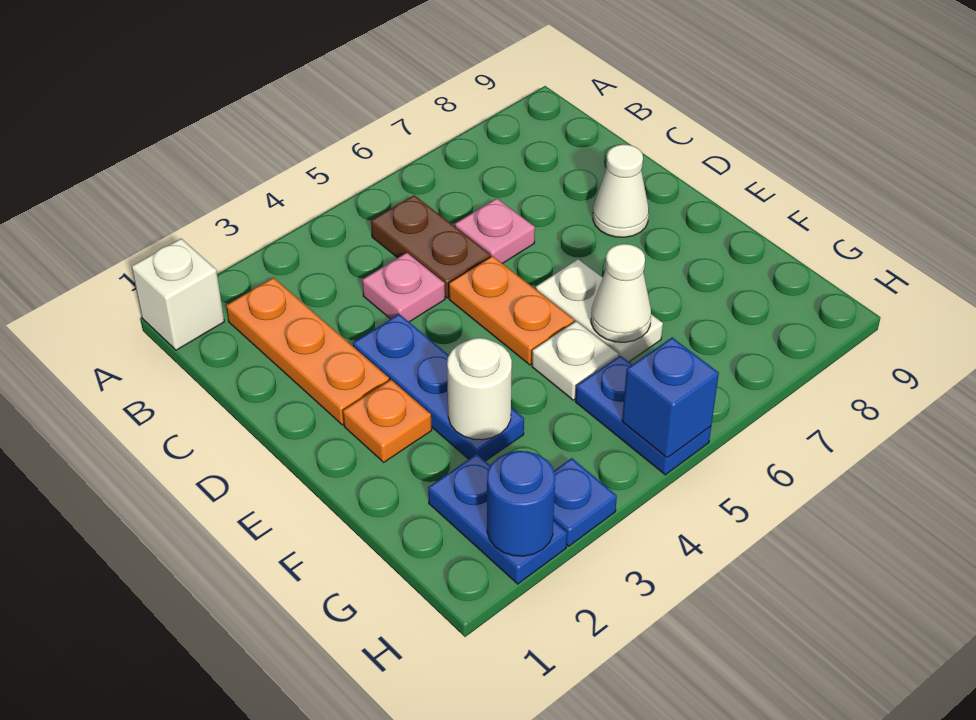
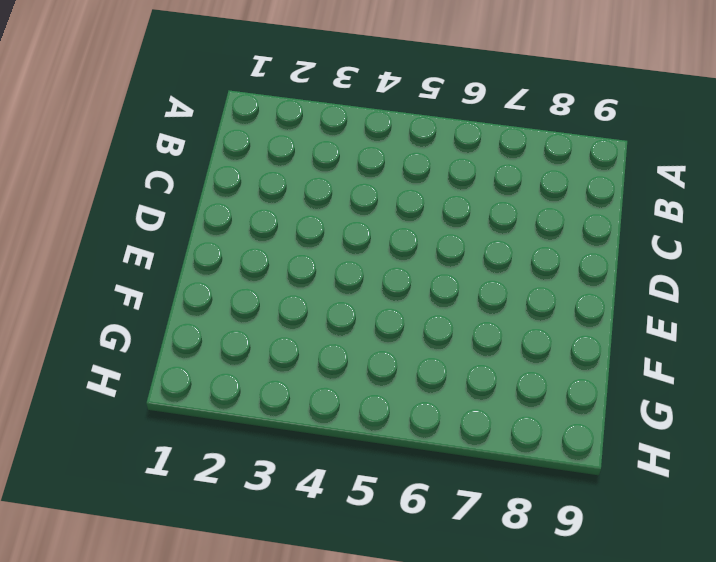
none -> white brick A1 level 1
none -> orange plate B2:D2 level 1
none -> brown plate B5:C5 level 1

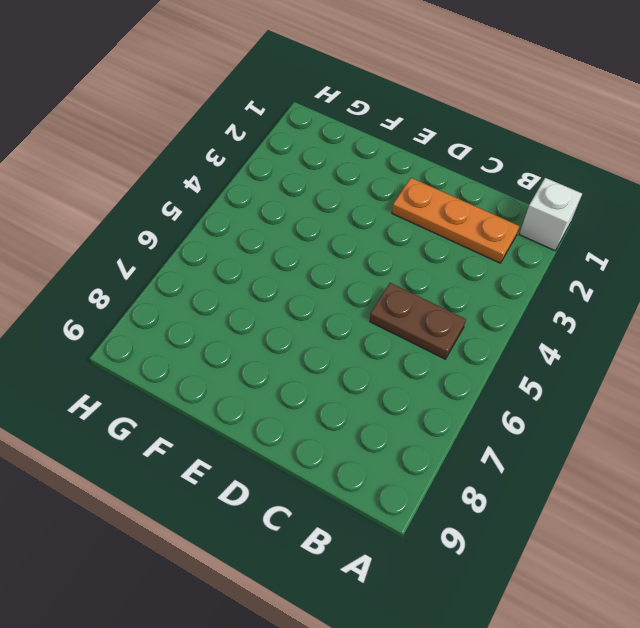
none -> pink plate C4 level 1
none -> pink plate C6 level 1
none -> blue plate D3:F3 level 1

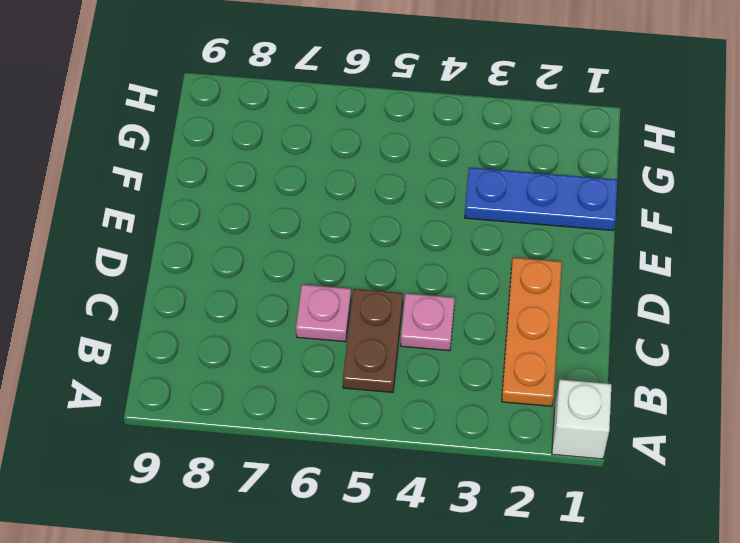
blue plate F1:F3 level 1 -> blue plate D3:F3 level 1
none -> orange plate D5:E5 level 1
none -> white cone D8 level 1
none -> orange plate E2 level 1

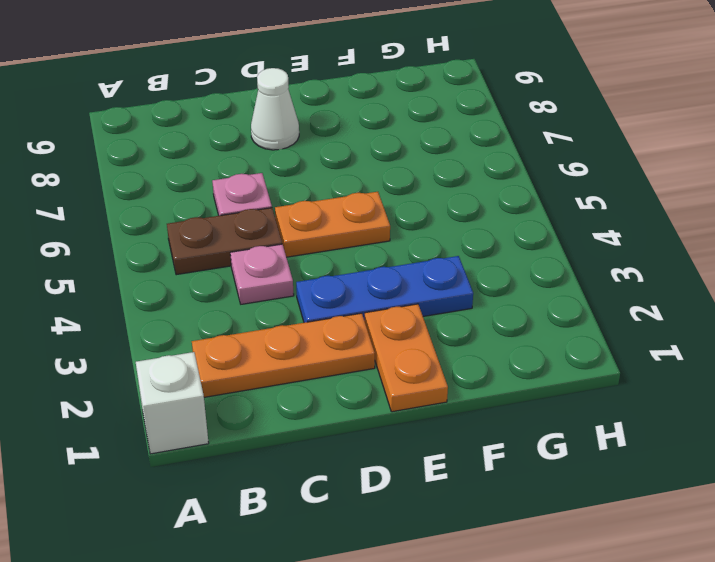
orange plate E1:E2 level 1 -> orange plate E2 level 1
none -> white plate E6:F6 level 1
none -> white plate F5 level 1
none -> blue plate G2:H2 level 1

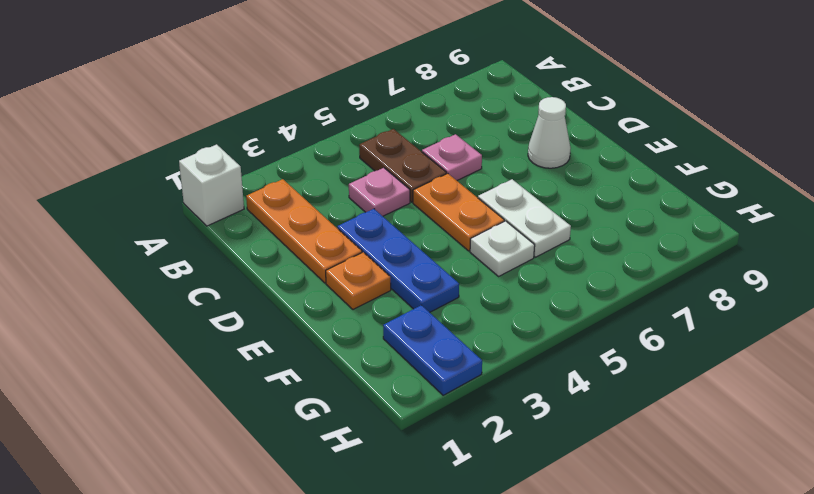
none -> blue plate G5:H5 level 1
none -> blue plate H3 level 1
none -> white round brick F3 level 2

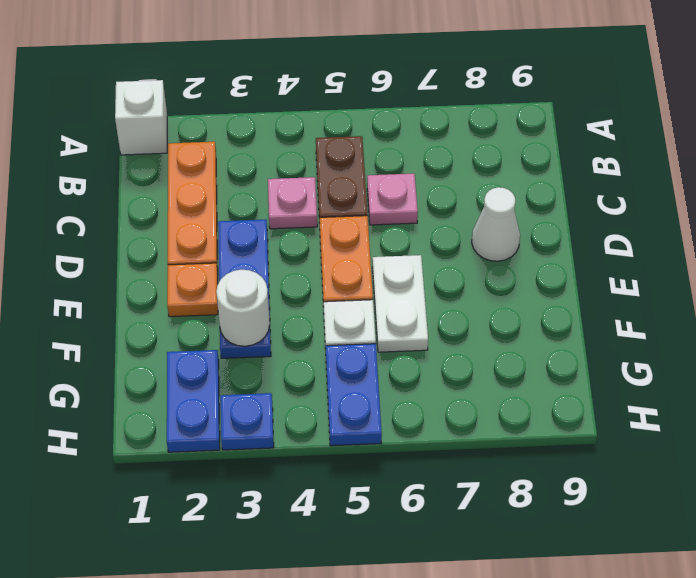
none -> white cone F6 level 2
none -> blue round brick H2 level 2
none -> blue brick H5 level 2

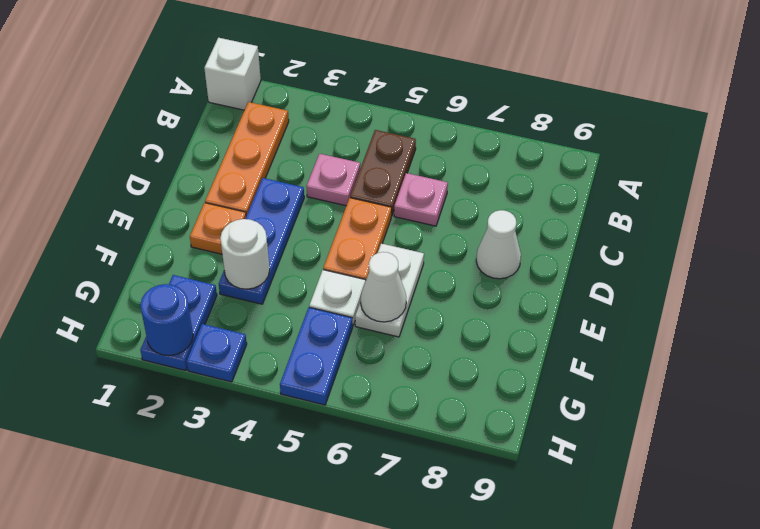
none -> blue brick H5 level 2

